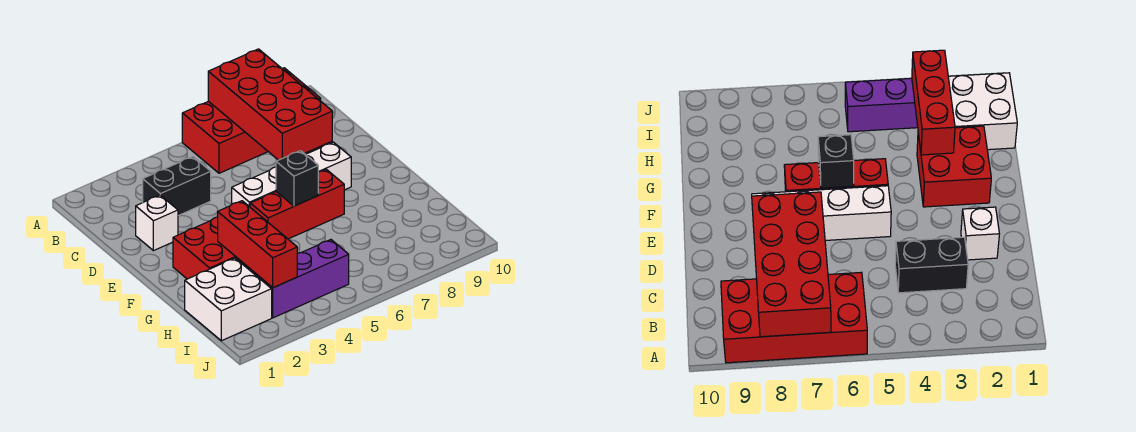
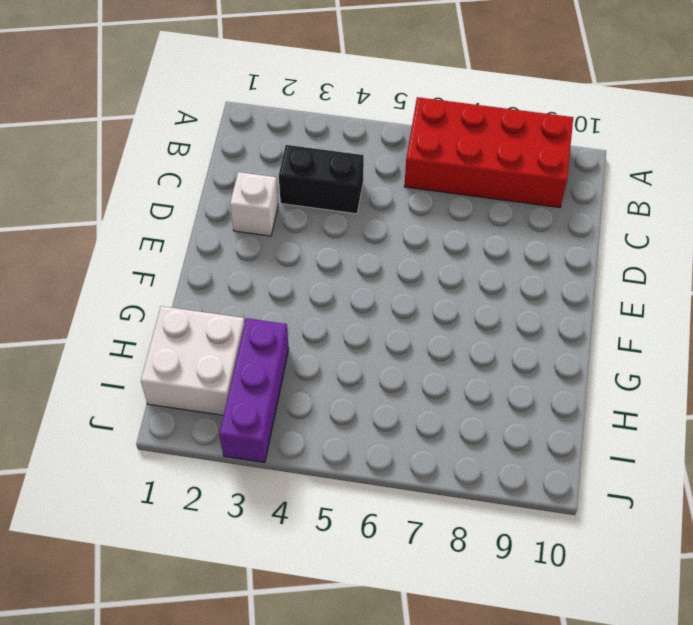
purple brick H3:J3 level 1 -> purple brick I3:I5 level 1
none -> white brick E5:E8 level 1
none -> red brick F2:G3 level 1

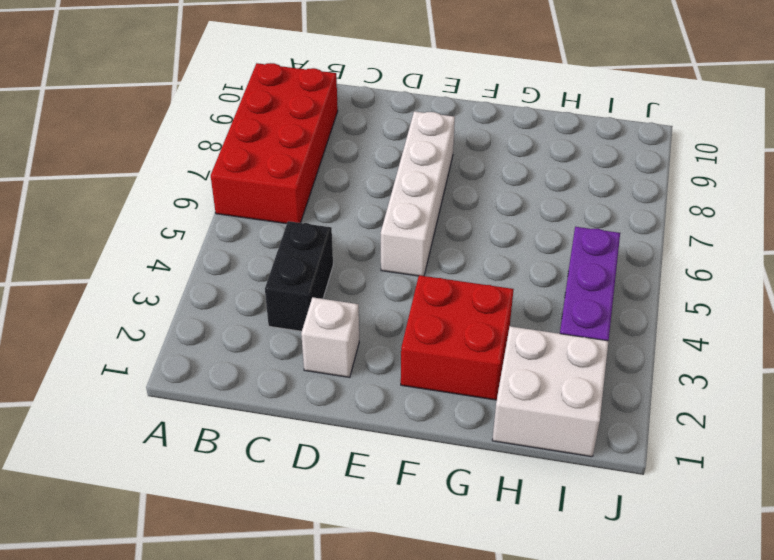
none -> red brick F5:F7 level 1
none -> red brick A7:D8 level 2

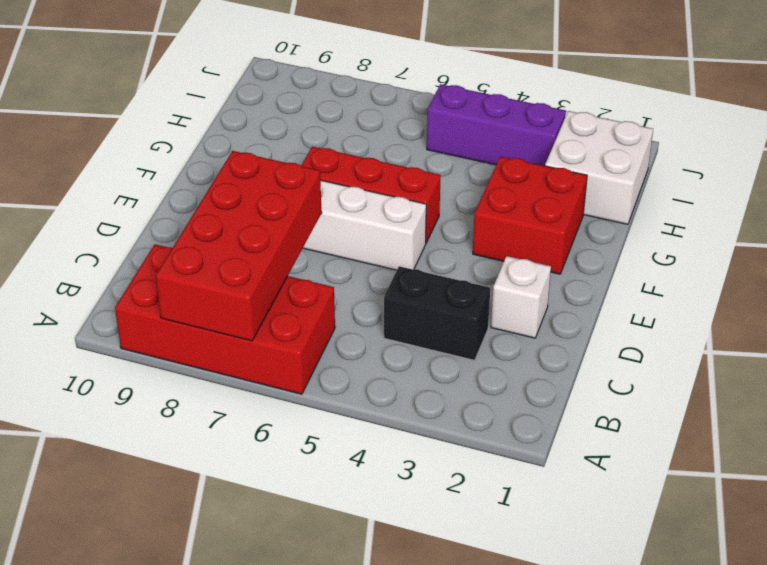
none -> black brick F6 level 2
none -> red brick G3:I3 level 2

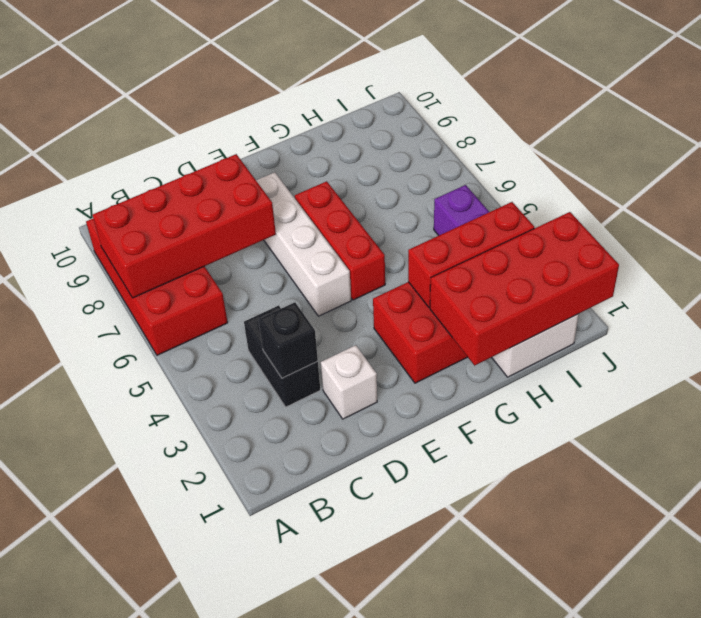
black brick C3 level 2 -> black brick F6 level 2
red brick G1:J2 level 2 -> none

